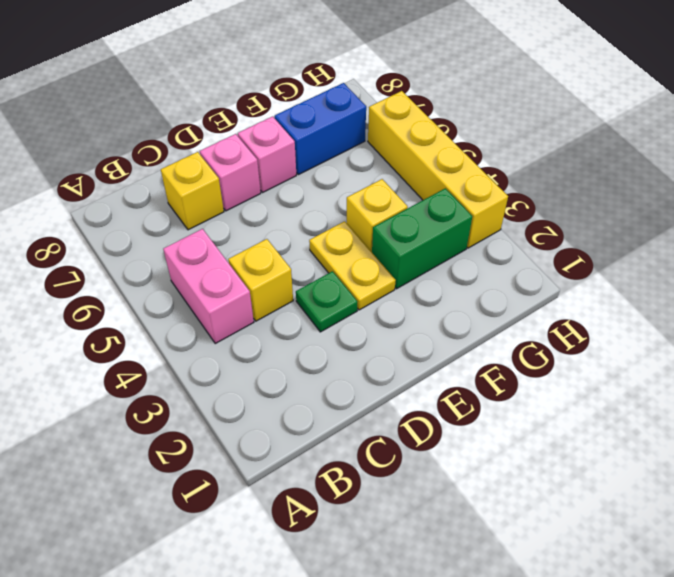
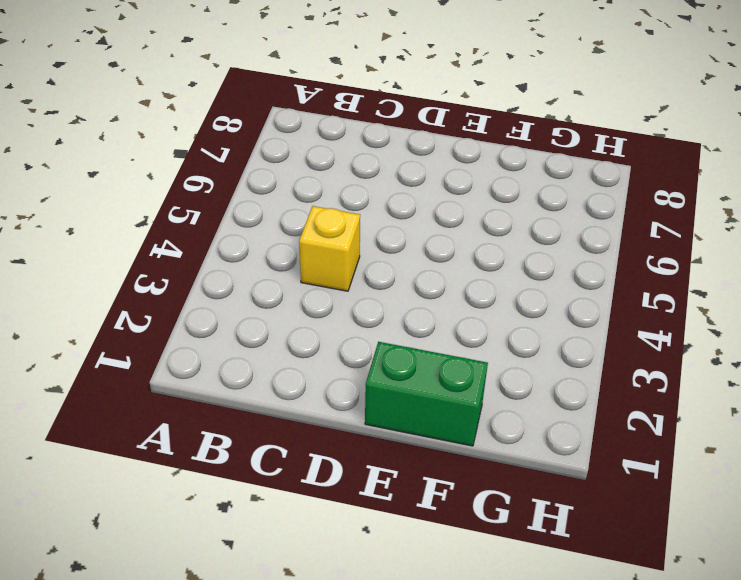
green brick E1:F1 level 1 -> green brick F3:G3 level 1
none -> pink brick B4:B5 level 1
none -> yellow brick C7 level 1

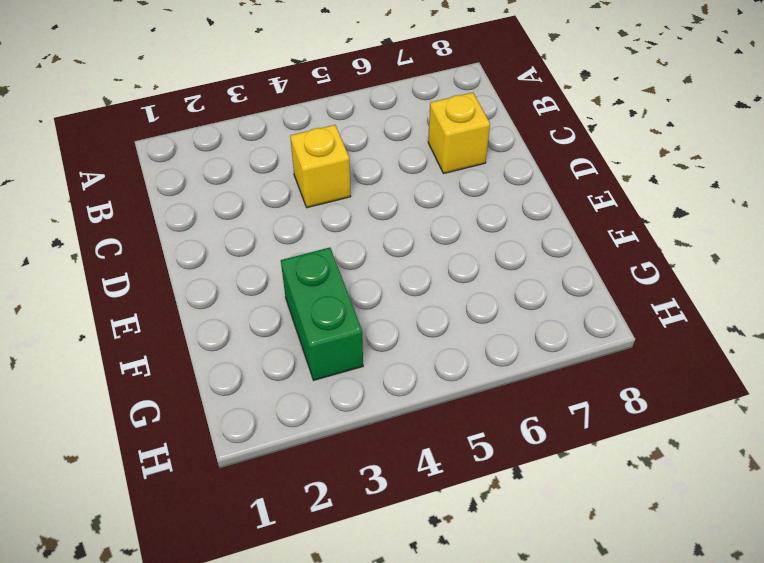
none -> pink brick B4:B5 level 1
none -> green plate D3 level 1

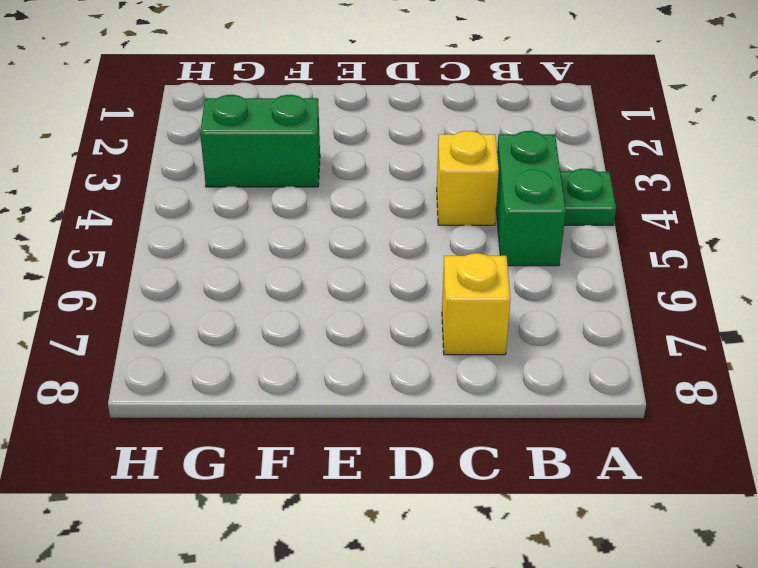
green plate A4 level 1 -> green plate D3 level 1
green brick B4:B5 level 1 -> pink brick B4:B5 level 1
none -> pink brick D7 level 1
none -> yellow plate E3:E4 level 1

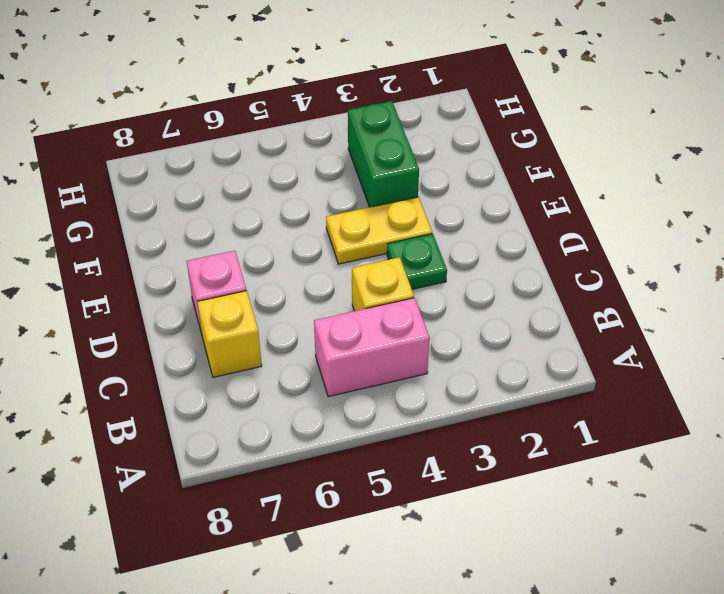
none -> pink brick E7 level 1
none -> yellow brick F4 level 1

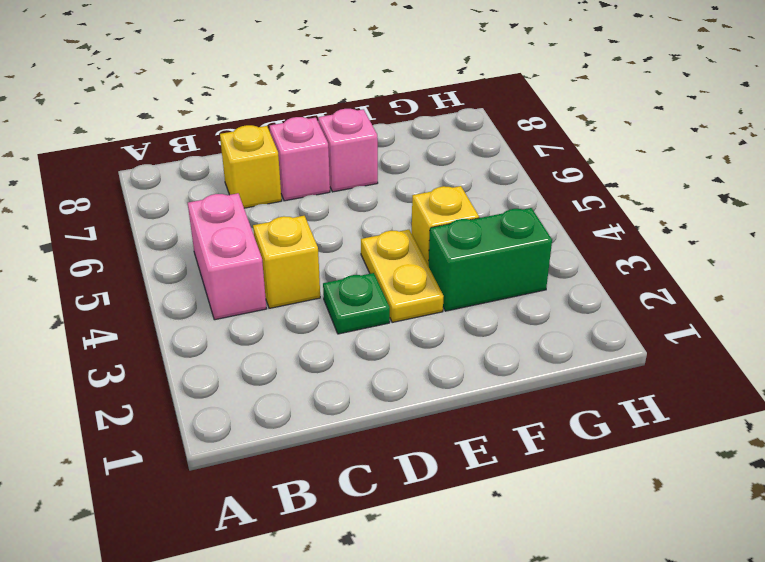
none -> blue brick F7:G7 level 1
none -> yellow brick H3:H6 level 1

